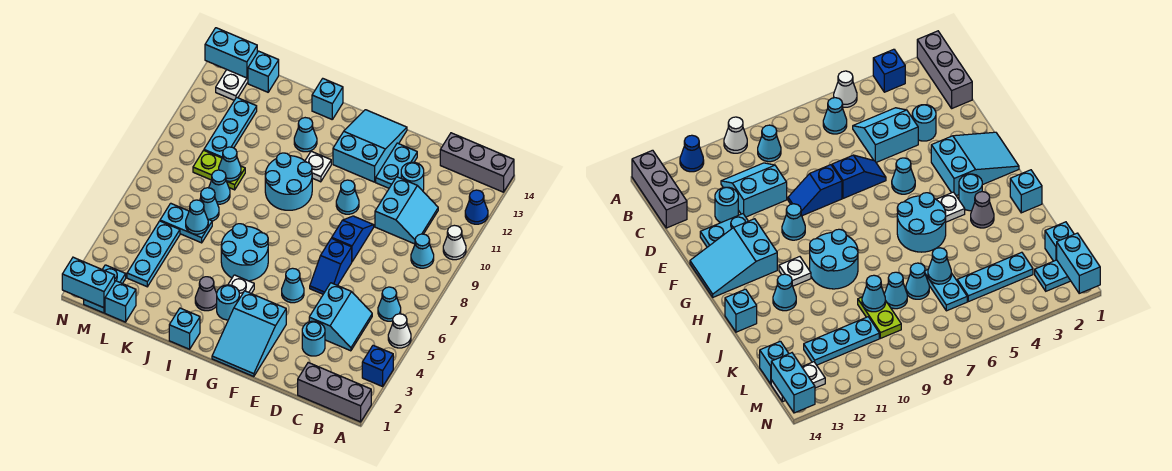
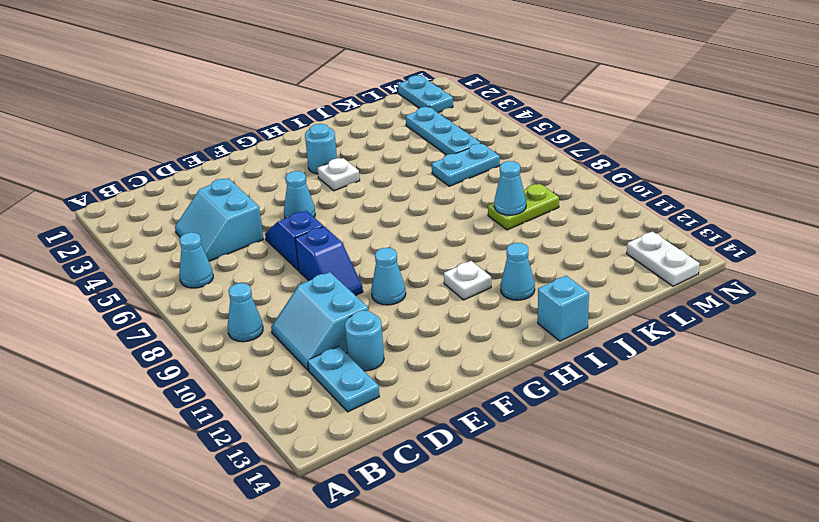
cyan plate C12:C13 level 1 -> cyan plate E12:E13 level 1
none -> grey brick A1:C1 level 1
none -> blue brick A3 level 1
none -> white cone A5 level 1
none -> white cone A10 level 1

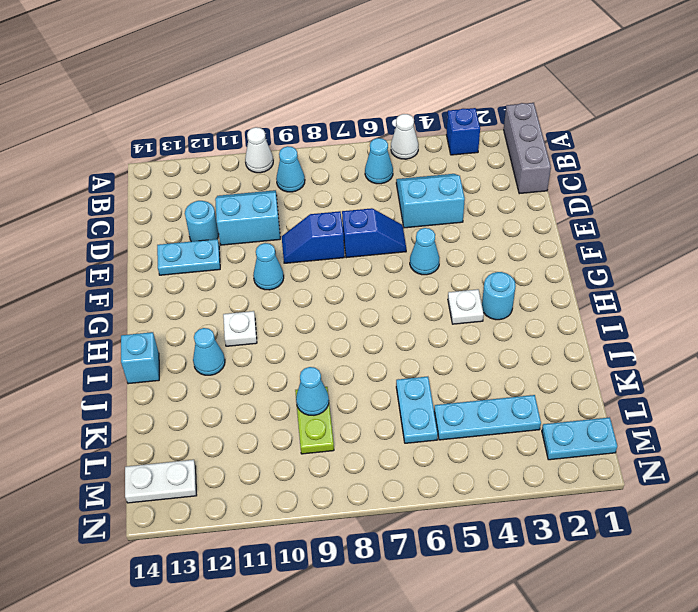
none -> blue cone A12 level 1
none -> grey brick A14:C14 level 1
none -> cyan round brick D3 level 1
none -> cyan slope F1:G3 level 1 top 3

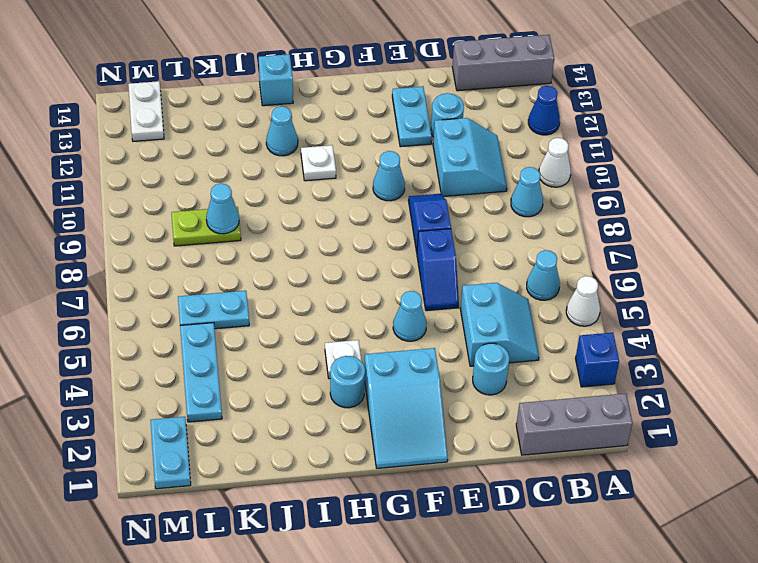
none -> cyan slope F12:G14 level 1 top 12
none -> cyan round brick H5:I6 level 1
none -> cyan round brick H9:I10 level 1
none -> cyan brick I1 level 1

